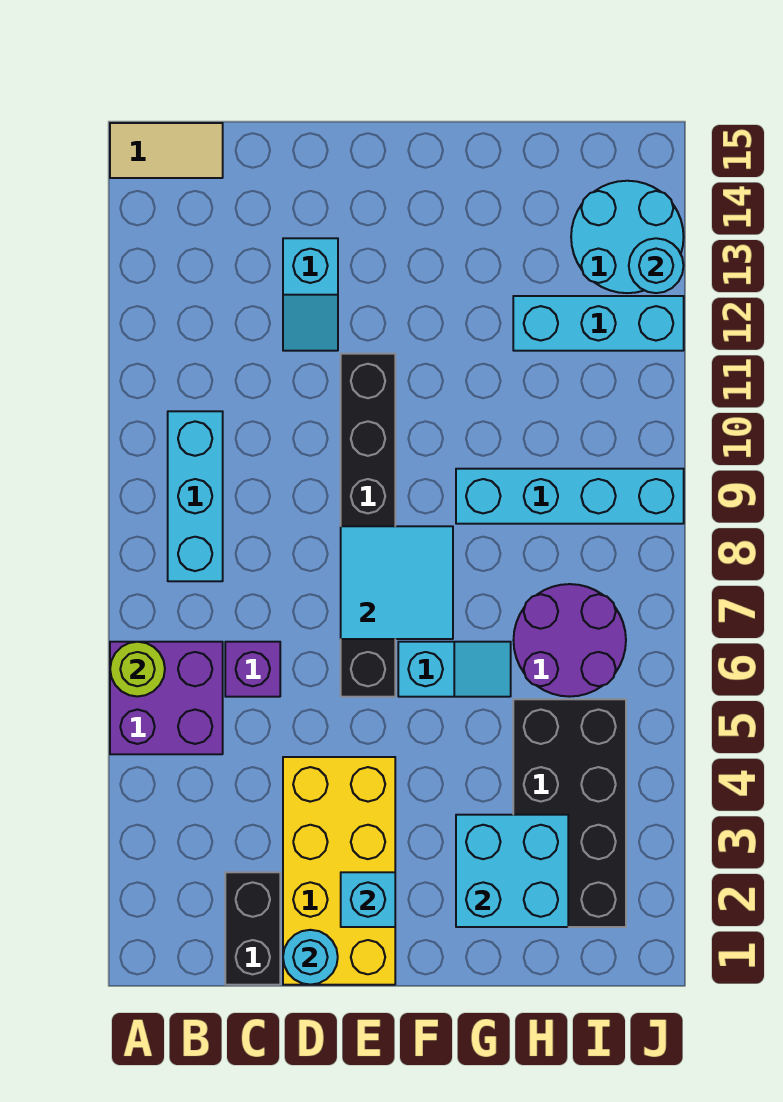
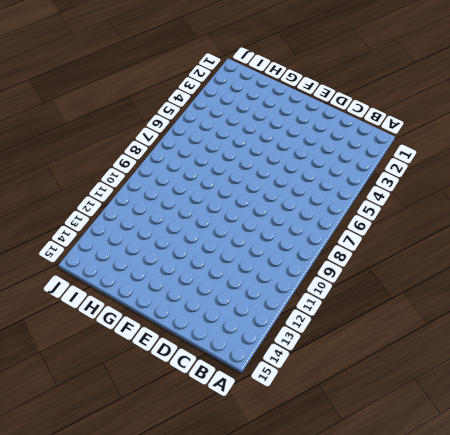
none -> purple brick A5:B6 level 1
none -> tan tile A15:B15 level 1
none -> cyan brick B8:B10 level 1

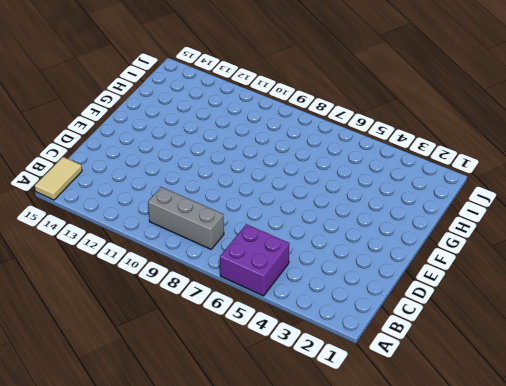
grey brick B8:B10 level 1 -> cyan brick B8:B10 level 1
none -> black brick C1:C2 level 1
none -> purple brick C6 level 1
none -> yellow brick D1:E4 level 1

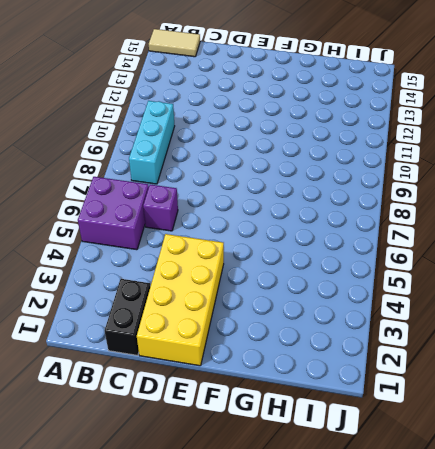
none -> cyan slope D12:D13 level 1 top 13
none -> black brick E6:E11 level 1
none -> cyan slope F6:G6 level 1 top F

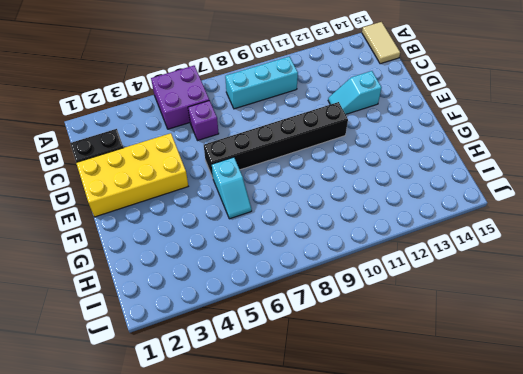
none -> cyan brick G9:J9 level 1
none -> black brick H2:I5 level 1
none -> purple round brick H6:I7 level 1

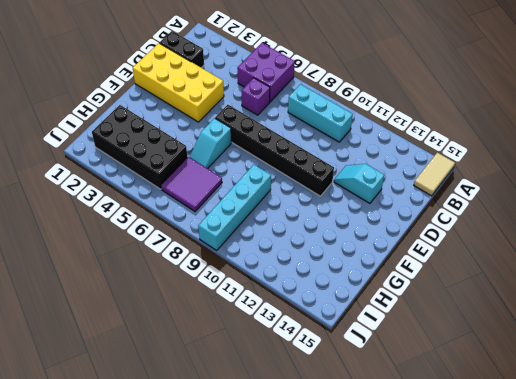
purple tile H6:I7 level 1 -> purple round brick H6:I7 level 1
none -> cyan brick H12:J12 level 1
none -> cyan round brick I13:J14 level 1
none -> lime round brick A6 level 2

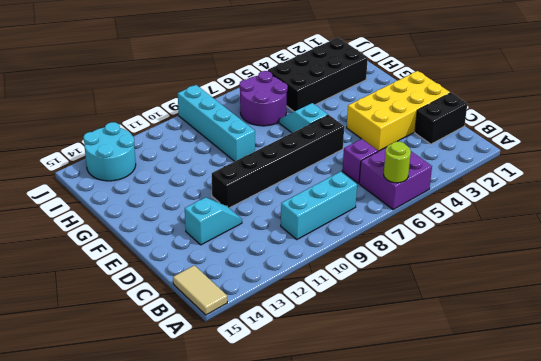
none -> cyan brick H12:J12 level 1
none -> cyan round brick D1 level 2
none -> cyan brick E2 level 2

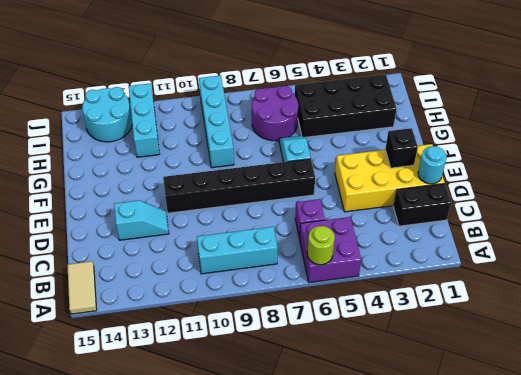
black brick E2 level 2 -> cyan brick E2 level 2
none -> cyan tile E7:F8 level 2
none -> cyan brick G2:H3 level 2
none -> cyan round brick J13 level 2

